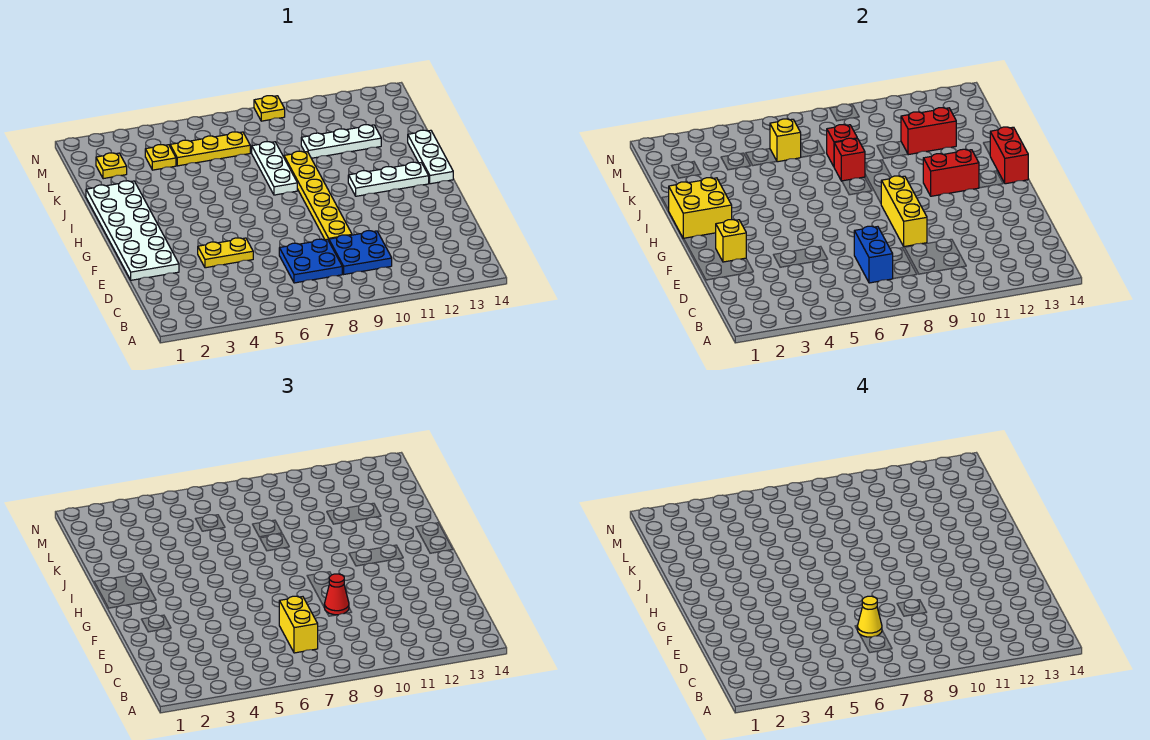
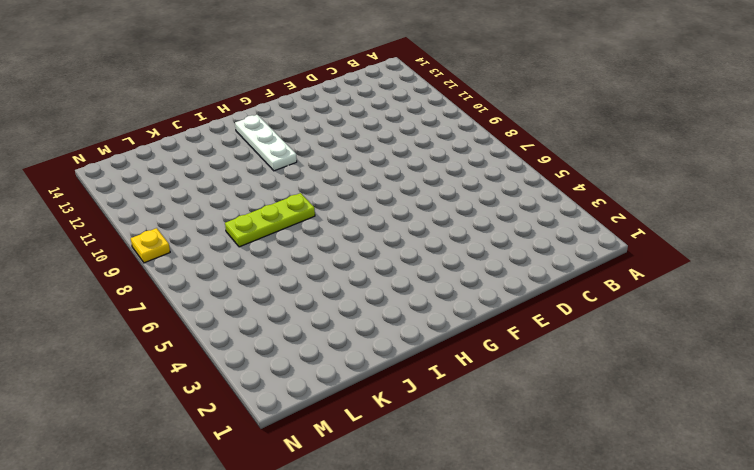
lime plate I8:K8 level 1 -> white plate I8:K8 level 1
none -> blue plate C7:D8 level 1
none -> blue plate C9:D10 level 1
none -> white plate E1:J2 level 1

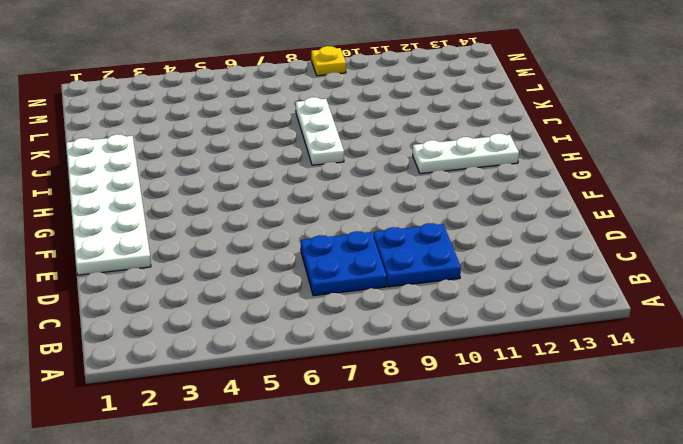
none -> yellow plate E4:E5 level 1
none -> yellow plate E9:J9 level 1
none -> white plate H14:J14 level 1

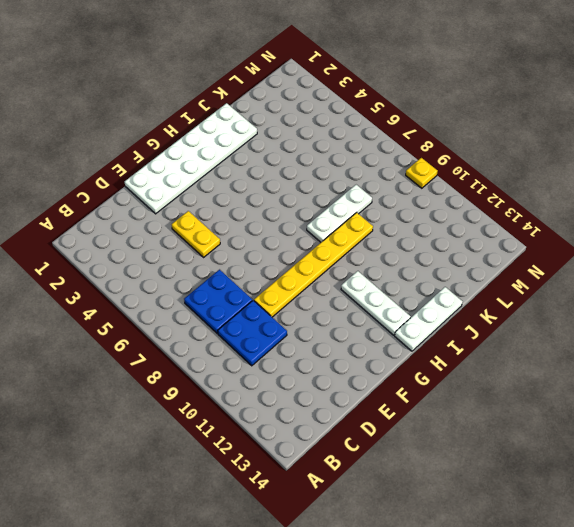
none -> white plate K10:K12 level 1
none -> yellow plate L2 level 1
none -> yellow plate L4 level 1

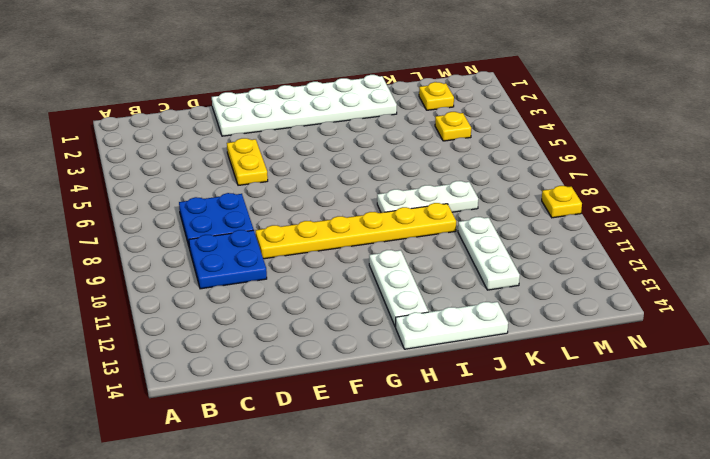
none -> yellow plate L5:L7 level 1
none -> blue brick C7:D7 level 2
none -> yellow brick E9:G9 level 2

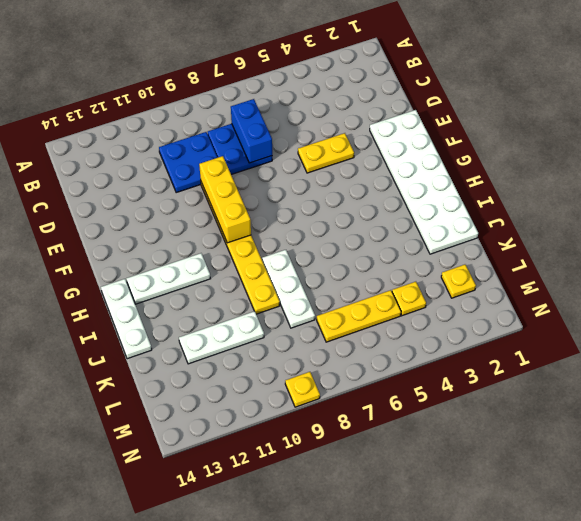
none -> yellow brick F2 level 2
none -> yellow brick H1:I2 level 2
none -> red brick H11:H12 level 2

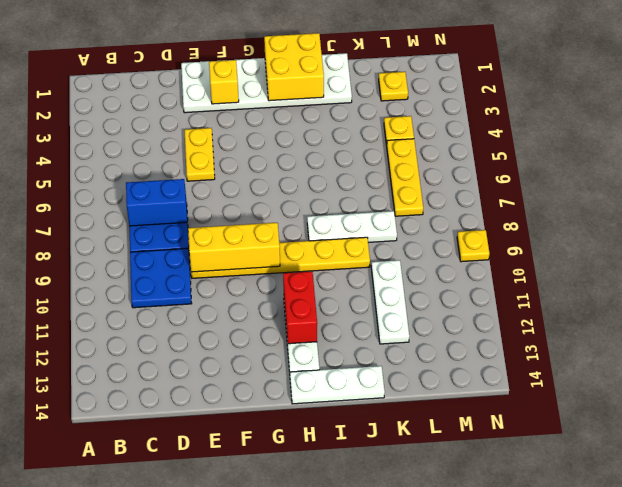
none -> red brick H14:I14 level 2
none -> red brick J8 level 2
none -> red brick K8 level 2

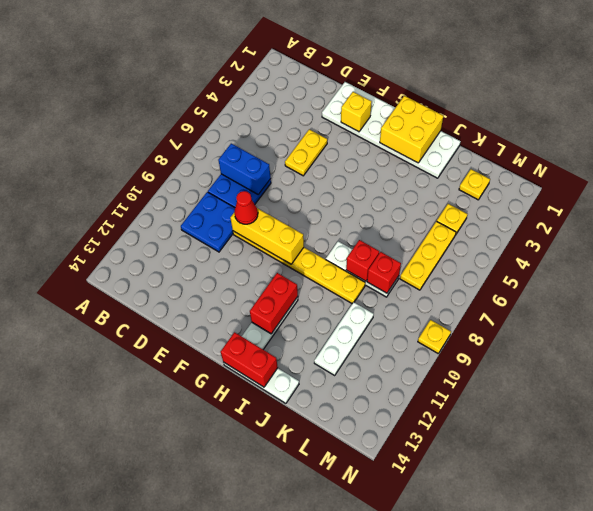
none -> red brick K11:K12 level 2
none -> yellow brick L6 level 2
none -> yellow brick C7:D7 level 3

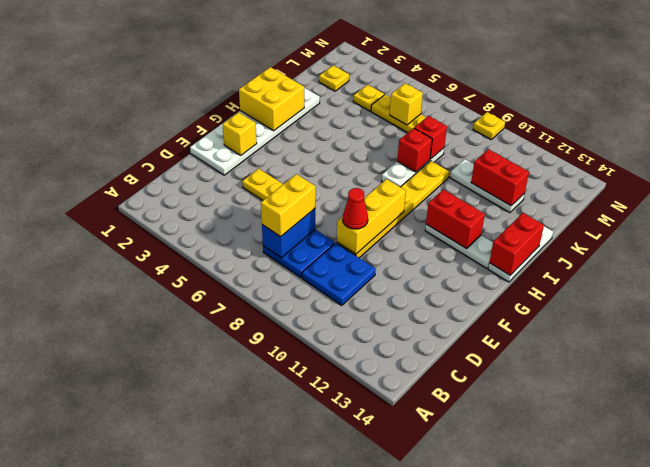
none -> yellow cone D7 level 4

